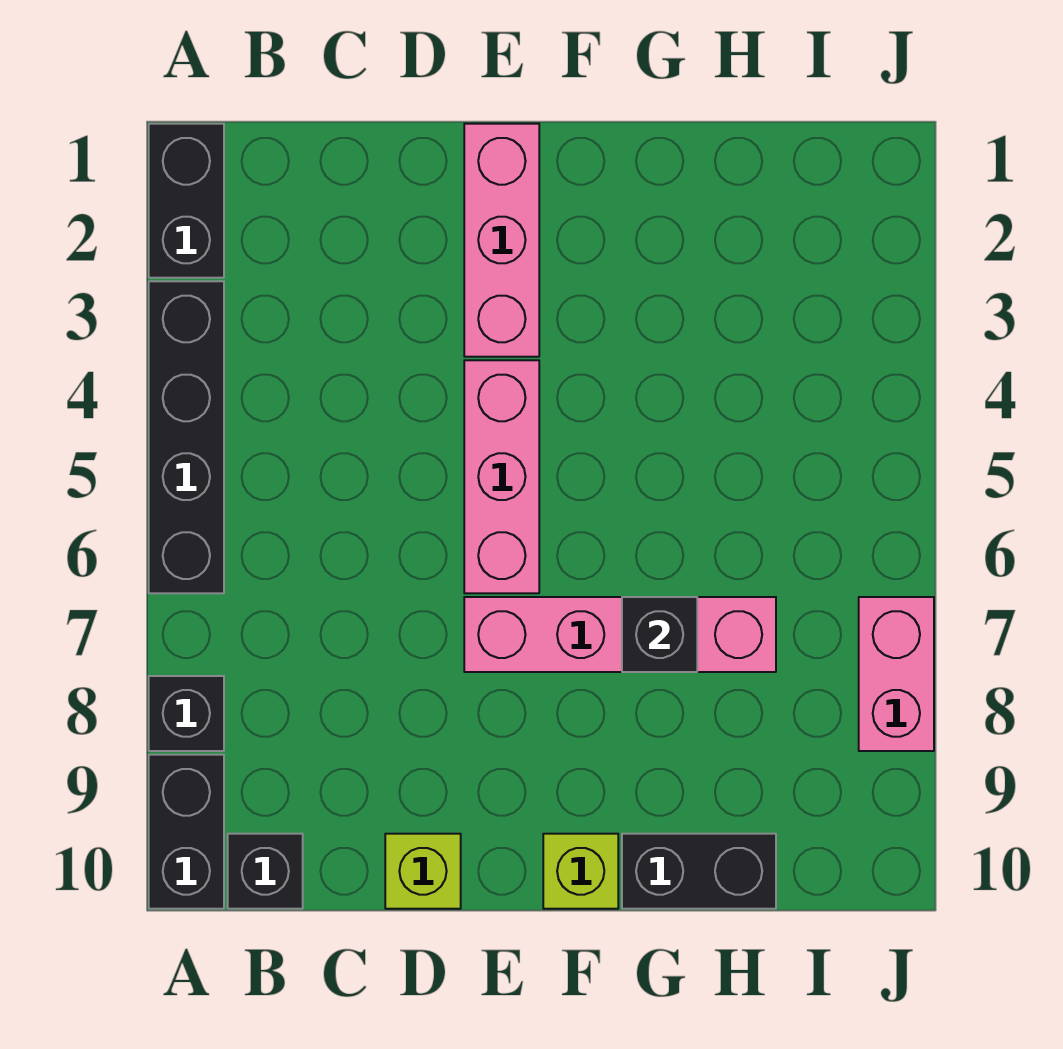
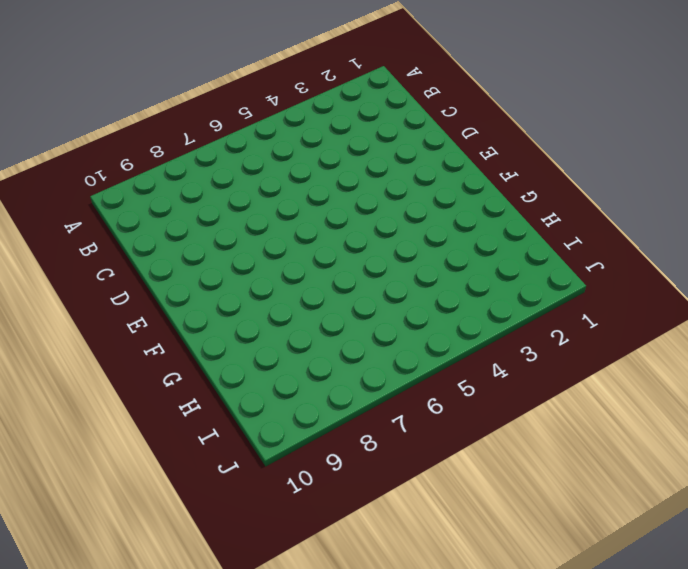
none -> black brick A1:A2 level 1
none -> black brick A3:A6 level 1
none -> black brick A8 level 1

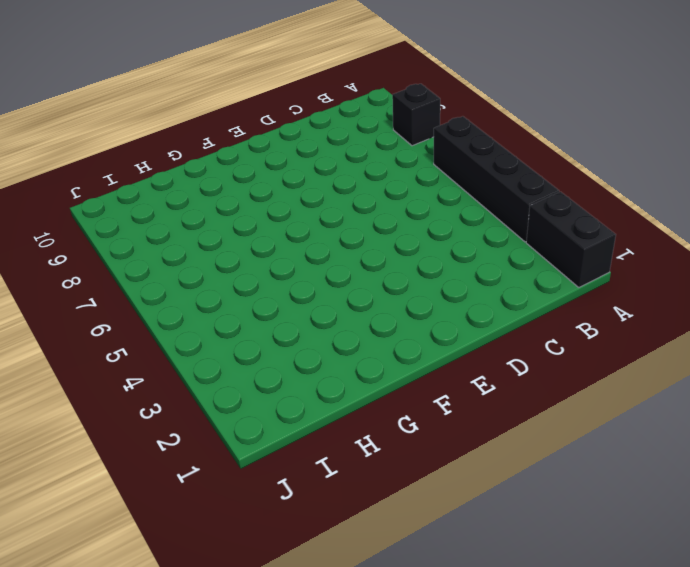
none -> black brick A9:A10 level 1
none -> black brick B10 level 1
none -> lime brick D10 level 1

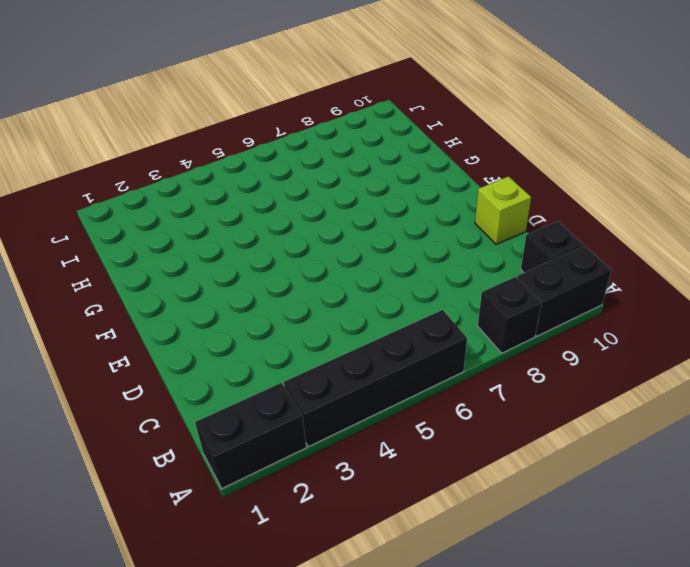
none -> pink brick E1:E3 level 1
none -> pink brick E4:E6 level 1
none -> pink brick E7:H7 level 1

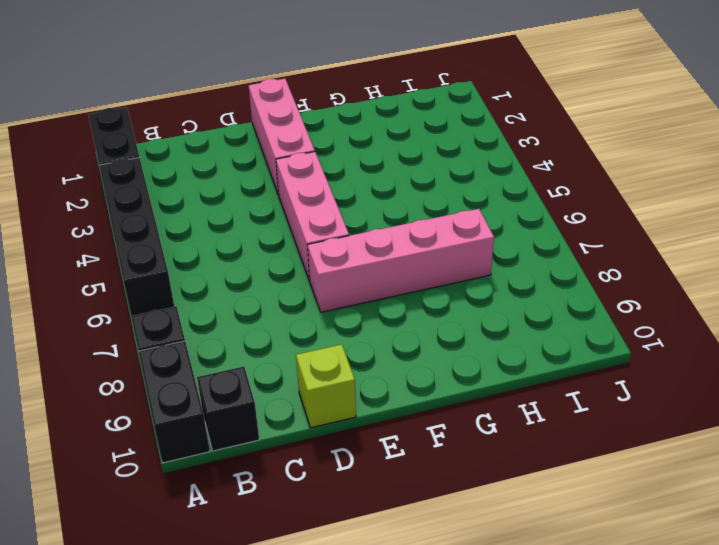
none -> lime brick F10 level 1
none -> black brick G10:H10 level 1
none -> pink brick J7:J8 level 1

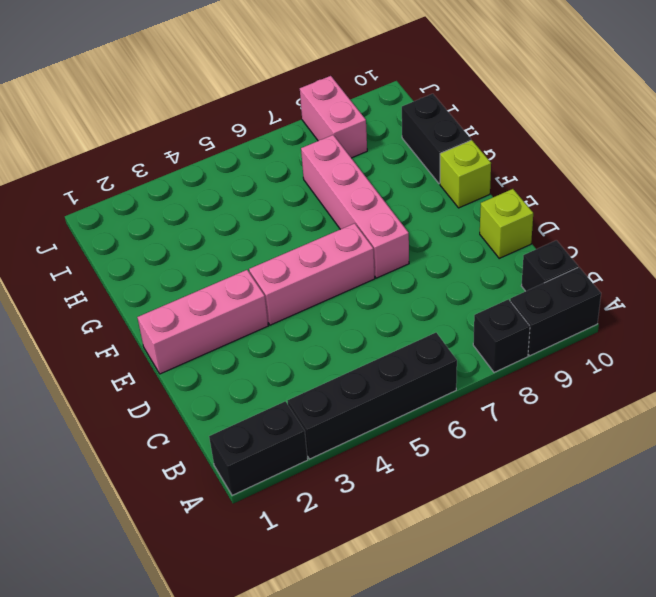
pink brick I8:J8 level 1 -> pink brick J7:J8 level 1
none -> black brick G7 level 2

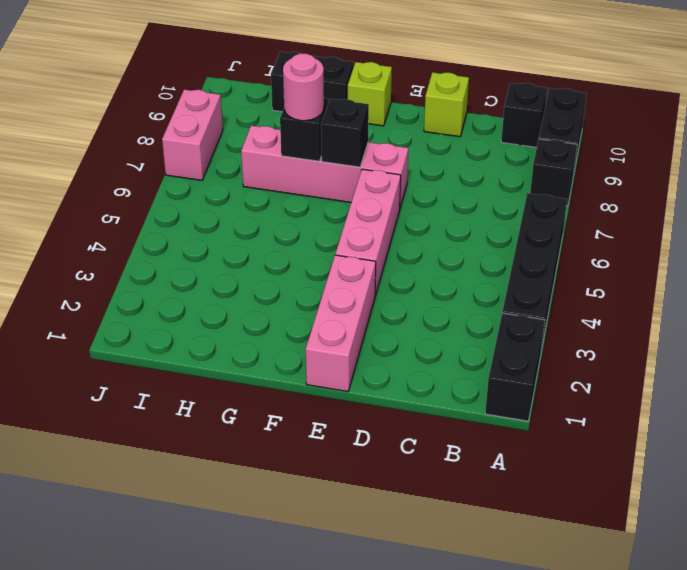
black brick F7 level 2 -> none
pink round brick G7 level 3 -> none

